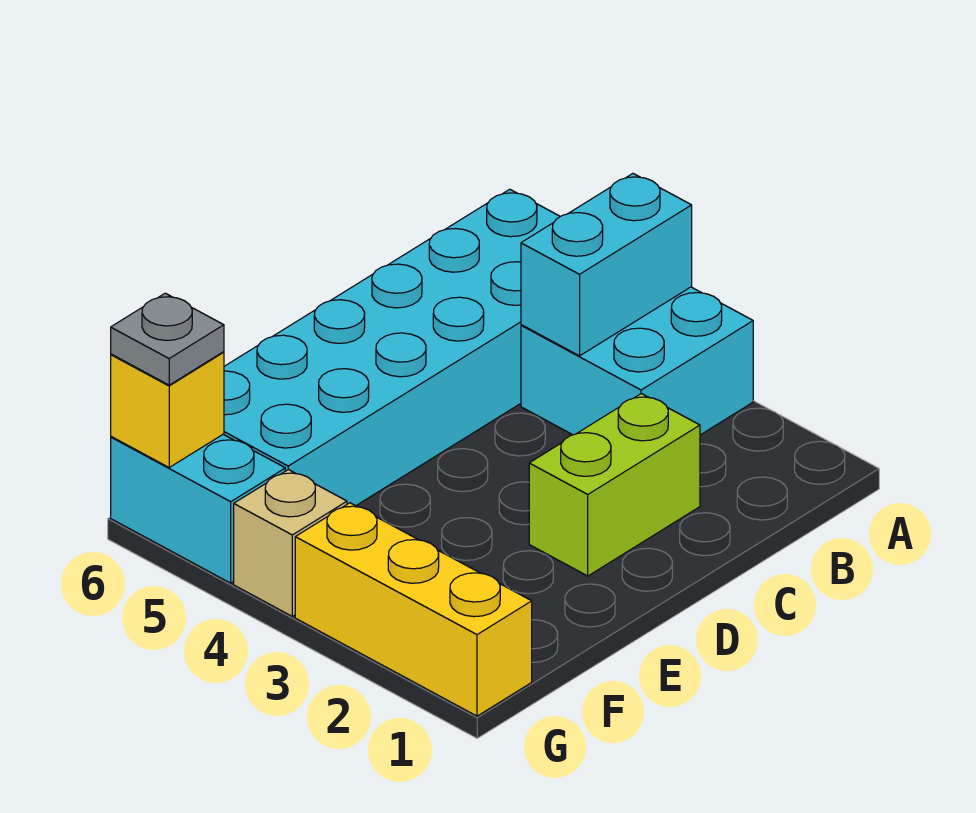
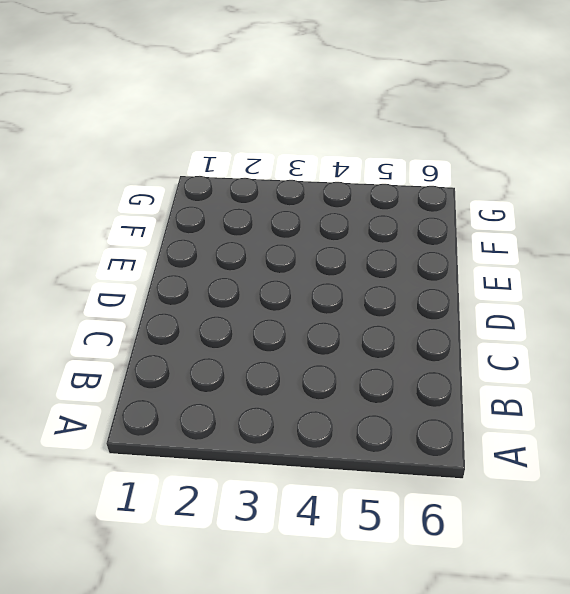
none -> cyan brick A3:B4 level 1
none -> cyan brick A5:F6 level 1

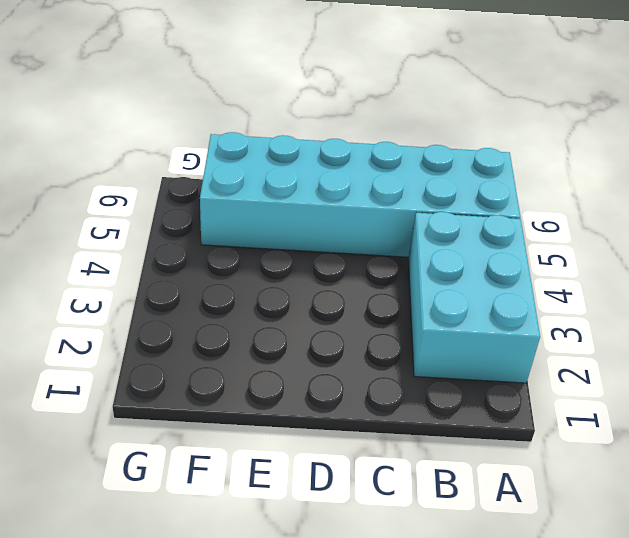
cyan brick A2:B4 level 1 -> cyan brick A3:B4 level 1
none -> lime brick C2:D2 level 1
none -> yellow brick G1:G3 level 1

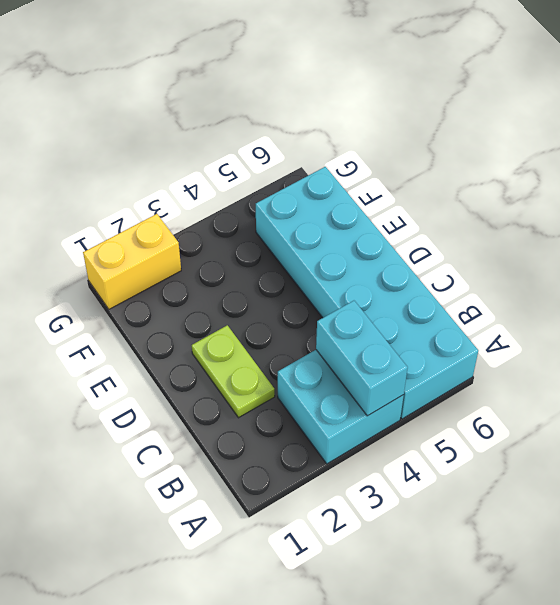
lime plate C2:D2 level 1 -> lime brick C2:D2 level 1
yellow brick G1:G2 level 1 -> yellow brick G1:G3 level 1
none -> tan brick G4 level 1
none -> cyan brick G5:G6 level 1

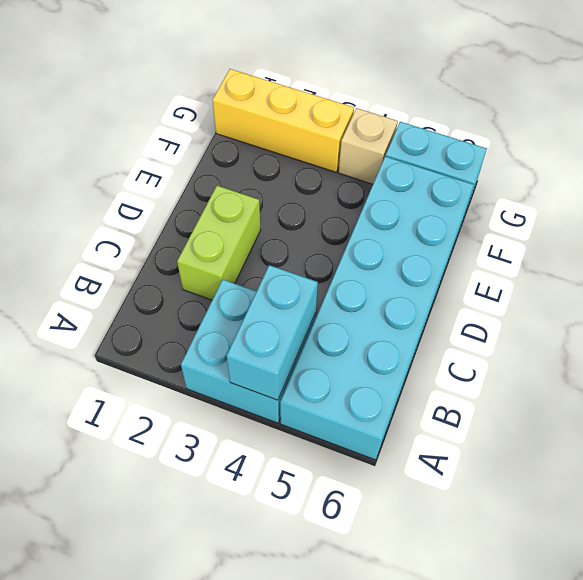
none -> yellow brick G6 level 2
none -> grey plate G6 level 3

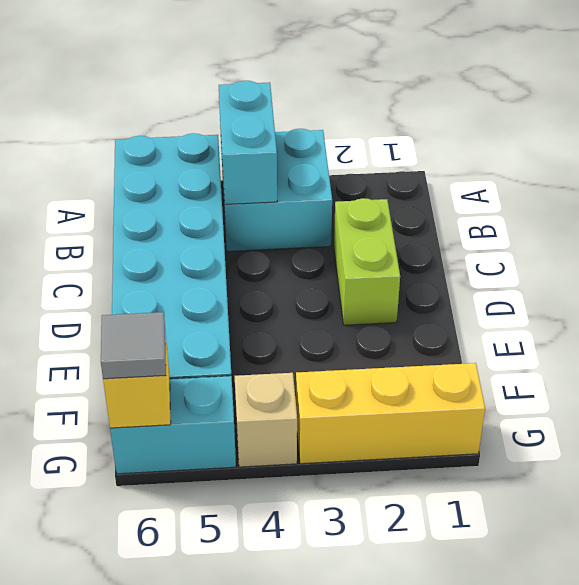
grey tile G6 level 3 -> grey plate G6 level 3

